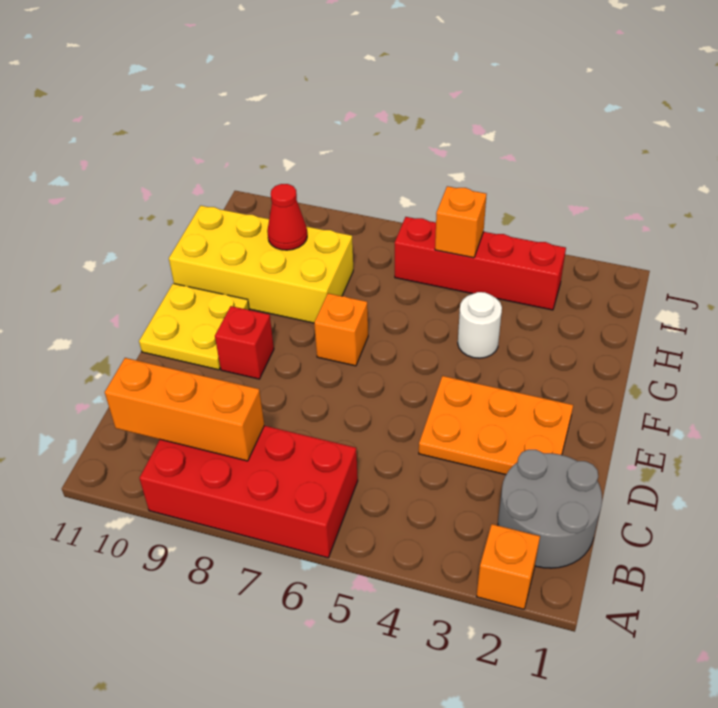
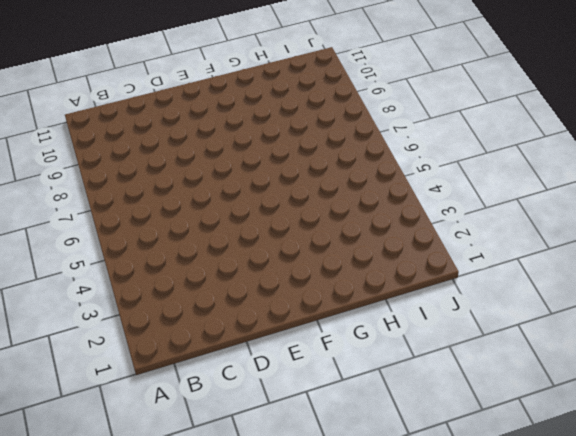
none -> orange brick A2 level 1
none -> red brick A6:B9 level 1
none -> grey round brick B1:C2 level 1

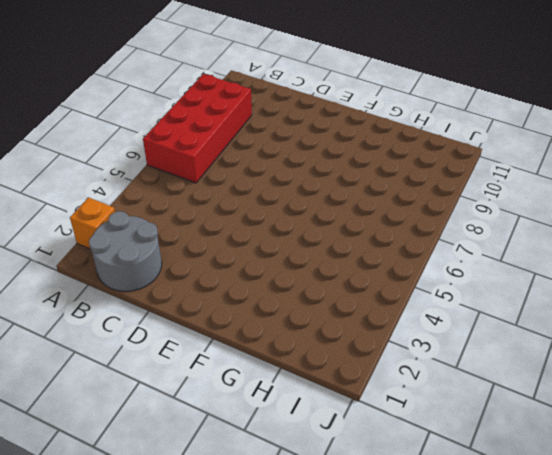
none -> orange plate D2:E4 level 1
none -> red brick E9 level 1
none -> yellow plate E10:F11 level 1

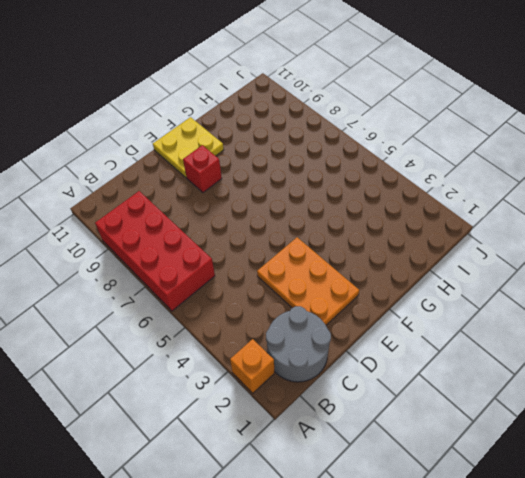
none -> orange brick F7 level 1
none -> white round brick G4 level 1
none -> yellow brick G8:H11 level 1

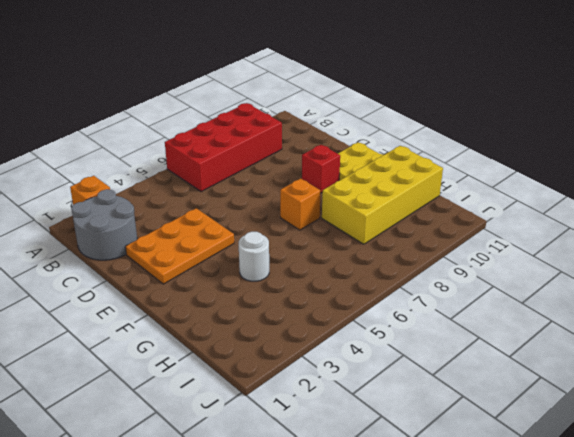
none -> red brick I3:I6 level 1
none -> orange brick B8:B10 level 2
none -> red cone H9 level 2

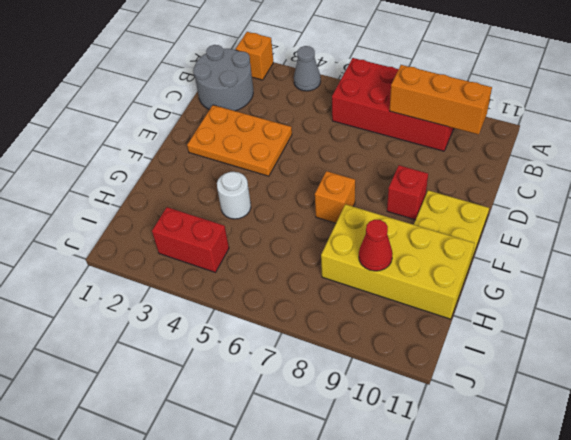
grey cone A4 level 1 -> none
red brick I3:I4 level 1 -> red brick I3:I6 level 1
none -> orange brick I5 level 2

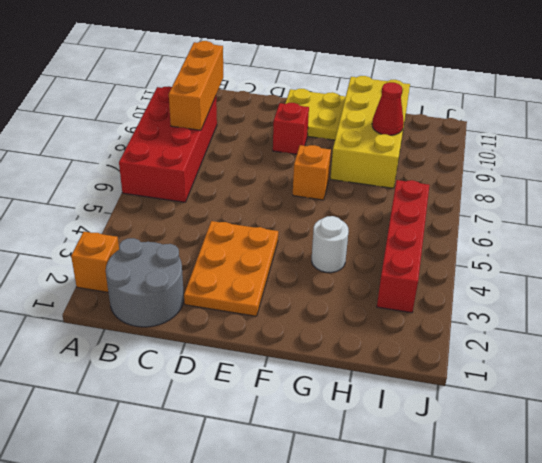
none -> orange brick I5 level 2

